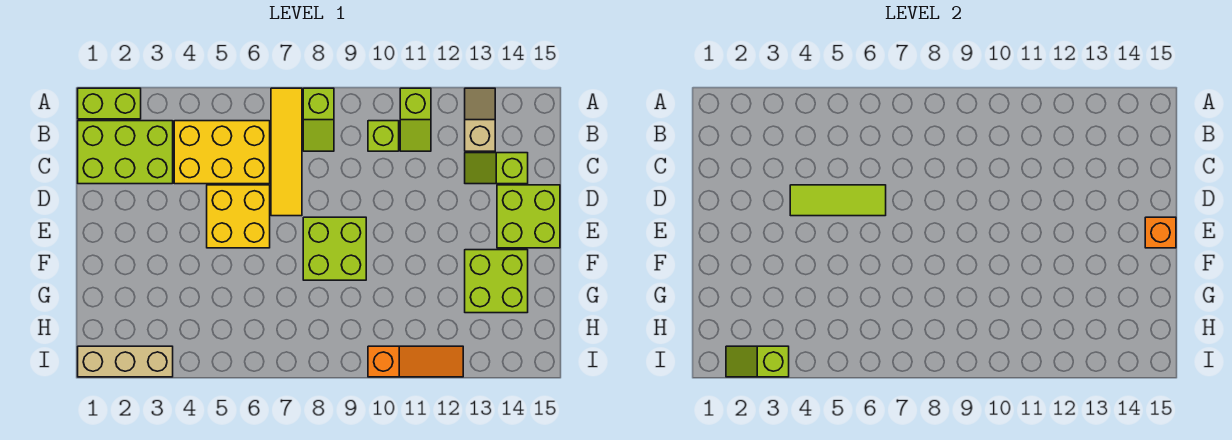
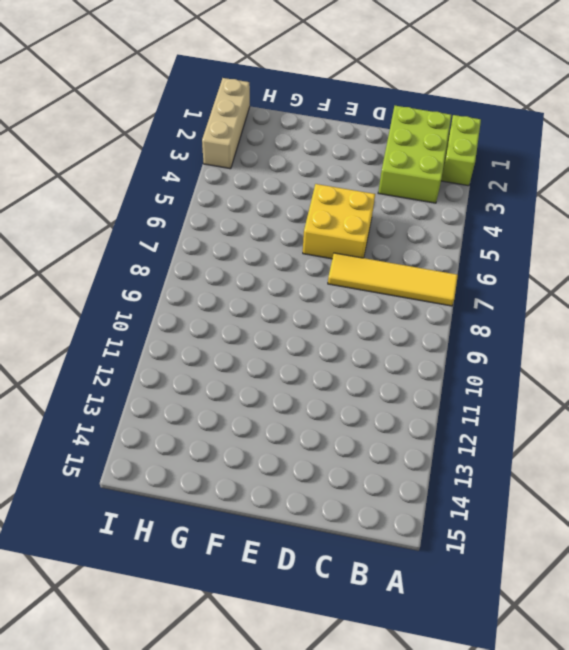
none -> lime slope A8:B8 level 1 top A
none -> lime slope A11:B11 level 1 top A
none -> tan slope A13:B13 level 1 top B

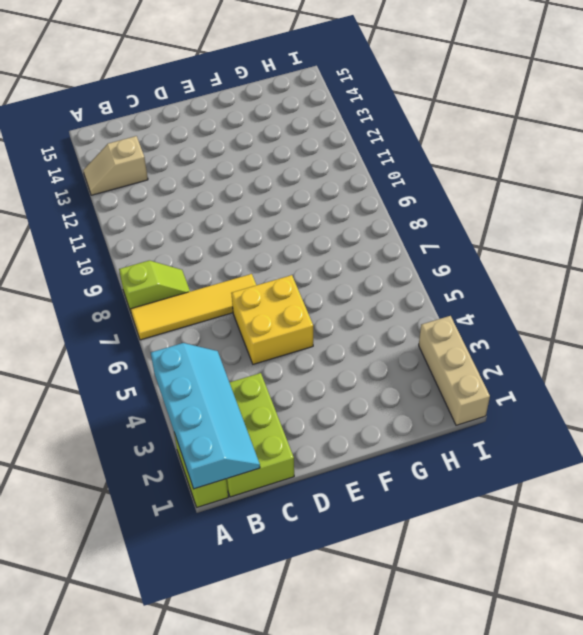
cyan slope A1:B4 level 2 top A -> none
none -> lime slope A11:B11 level 1 top A
none -> yellow brick B4:C6 level 1
none -> lime brick B10 level 1

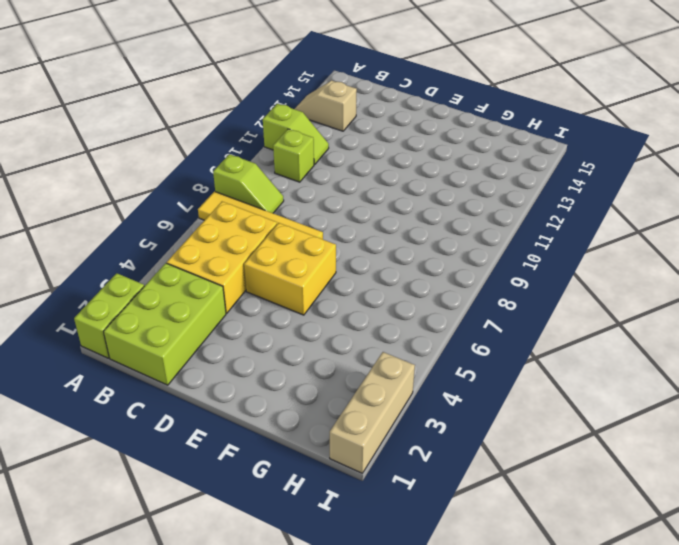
none -> lime slope C13:C14 level 1 top 14
none -> lime brick D14:E15 level 1
none -> lime brick E8:F9 level 1

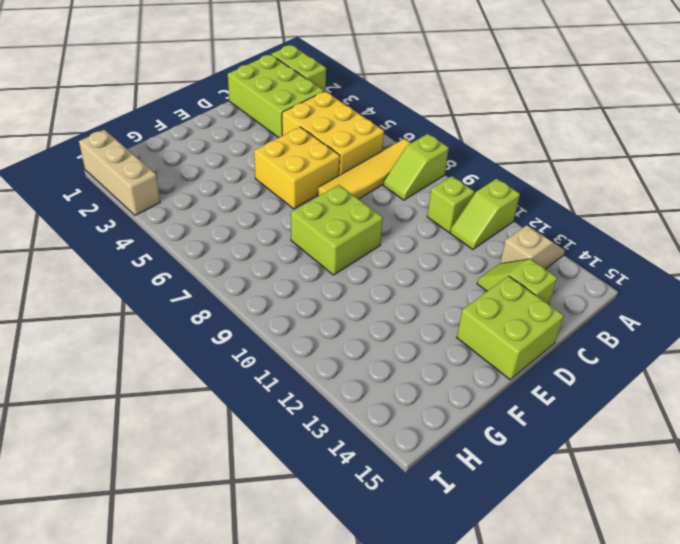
none -> lime brick F13:G14 level 1
none -> orange slope I10:I12 level 1 top 10
none -> lime tile D4:D6 level 2

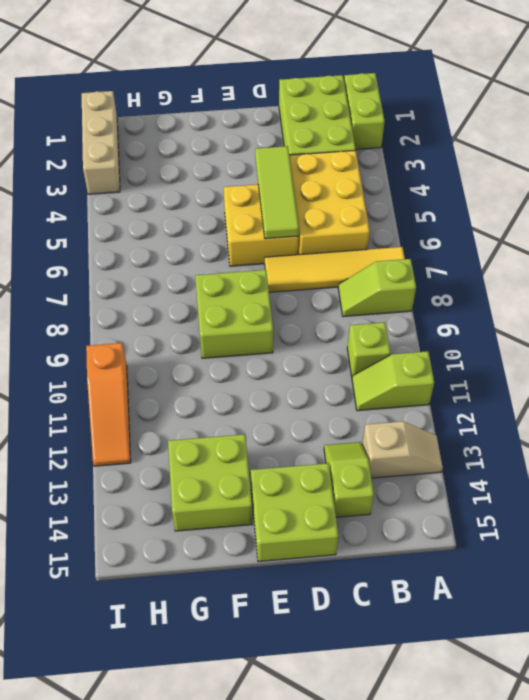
none -> orange brick E15 level 2
none -> lime slope I2:I3 level 2 top 3

